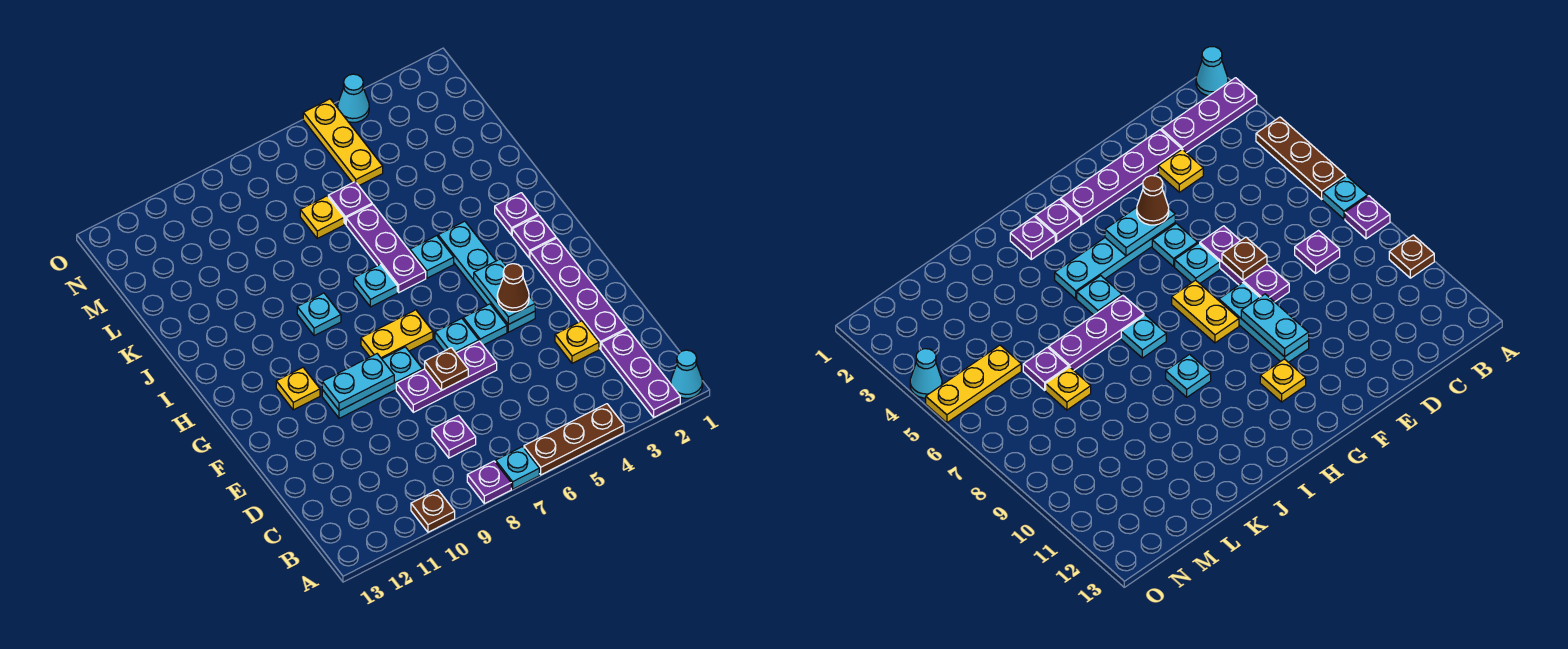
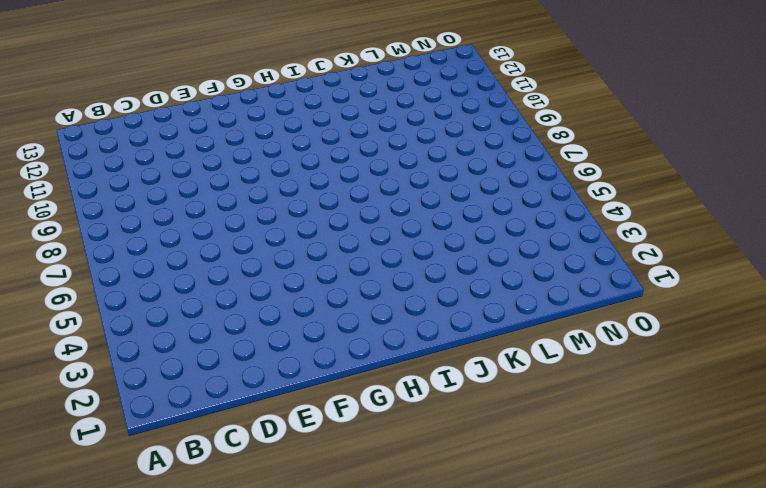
none -> cyan cone A1 level 1
none -> purple plate A2:C2 level 1
none -> brown plate A4:A6 level 1
none -> cyan plate A7 level 1

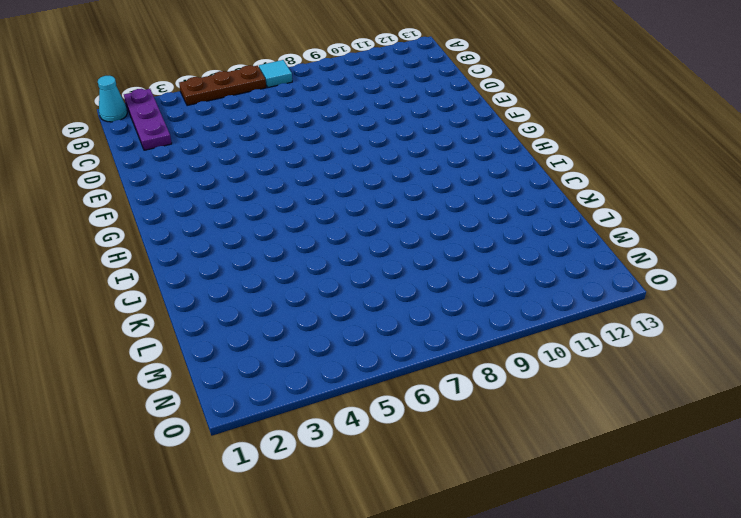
cyan tile A7 level 1 -> cyan plate A7 level 1
none -> purple plate A8 level 1
none -> brown plate A10 level 1
none -> purple plate C8 level 1
none -> purple plate D2:G2 level 1

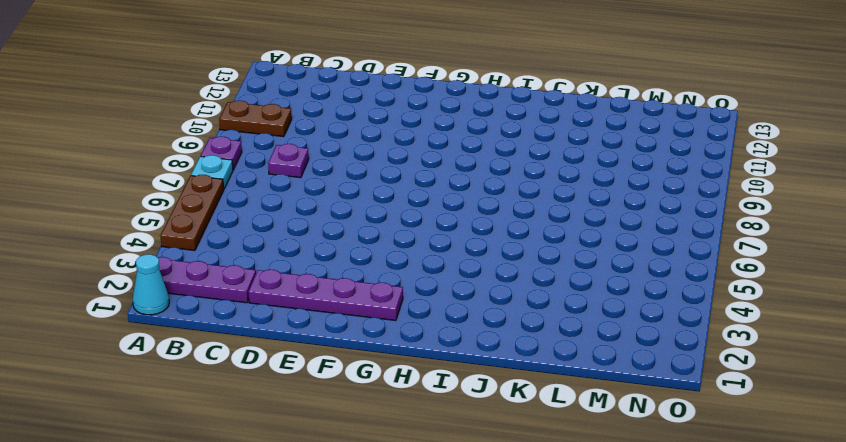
brown plate A10:B10 level 1 -> brown plate A10 level 1
none -> yellow plate D3 level 1
none -> purple plate E6:E8 level 1
none -> cyan plate F4:I4 level 1
none -> cyan plate F5 level 1

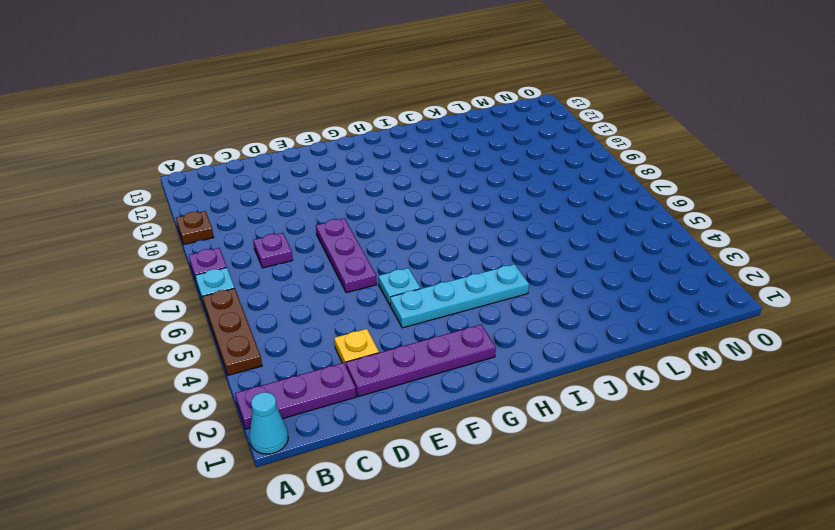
none -> cyan plate F6 level 1
none -> cyan plate F8:F10 level 1
none -> yellow plate G7:G8 level 1
none -> yellow plate G11 level 1

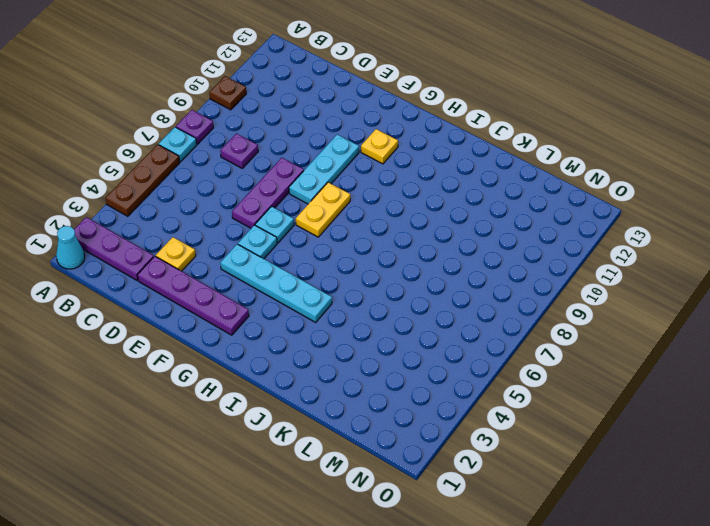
none -> purple plate H2 level 1
none -> purple plate I2 level 1
none -> cyan plate I5 level 1
none -> purple plate I6:K6 level 1

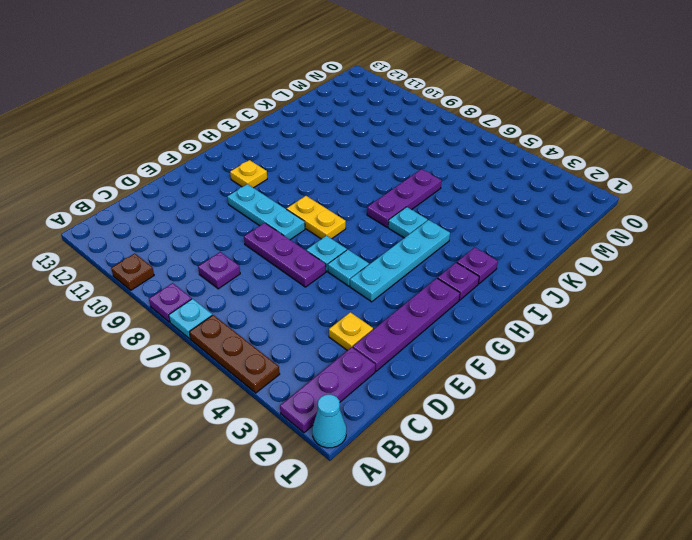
none -> cyan plate I7 level 1
none -> cyan plate I9 level 1
none -> purple plate L6 level 1
none -> yellow plate L7 level 1

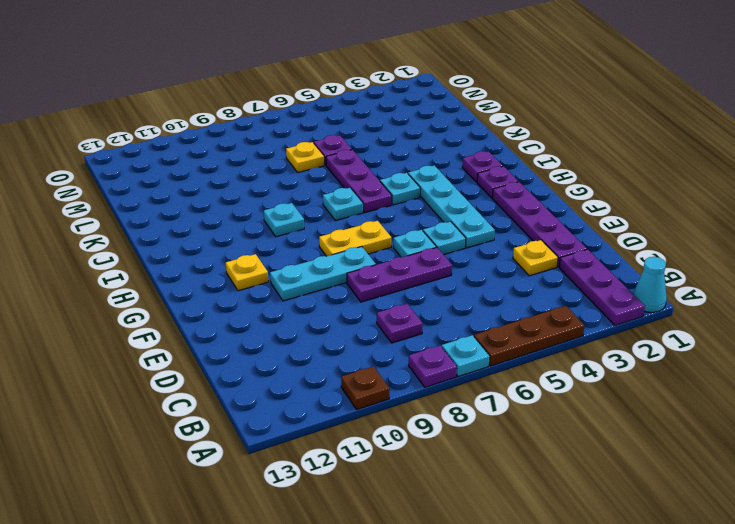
none -> yellow plate M5:O5 level 1
none -> cyan cone O4 level 1
none -> brown plate E7 level 2
none -> cyan plate F4:G4 level 2

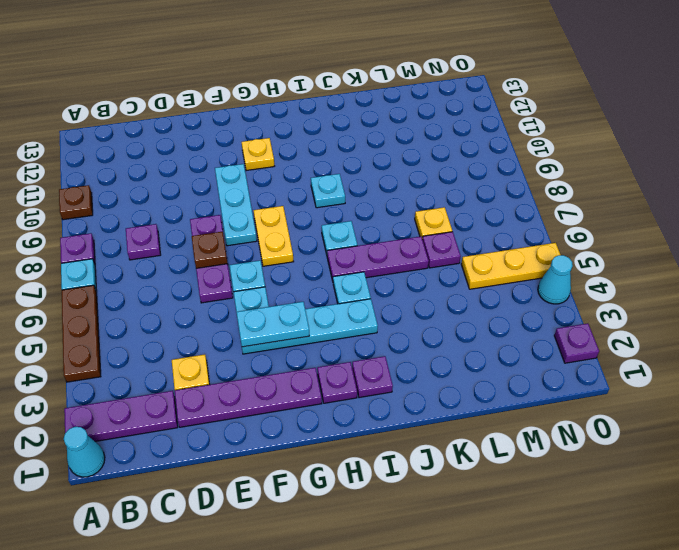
purple plate O2 level 1 -> none
none -> cyan plate F9:F10 level 2
none -> brown cone F4 level 3

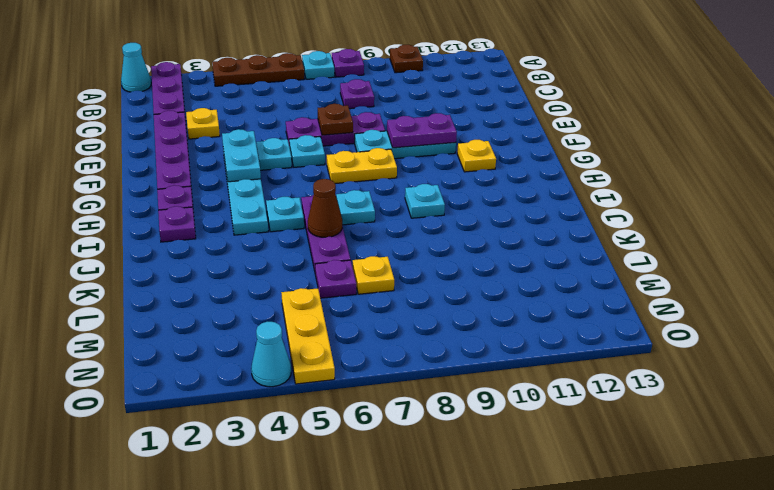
purple plate F9:F10 level 2 -> cyan plate F9:F10 level 2
brown cone J6 level 2 -> brown cone F4 level 3

